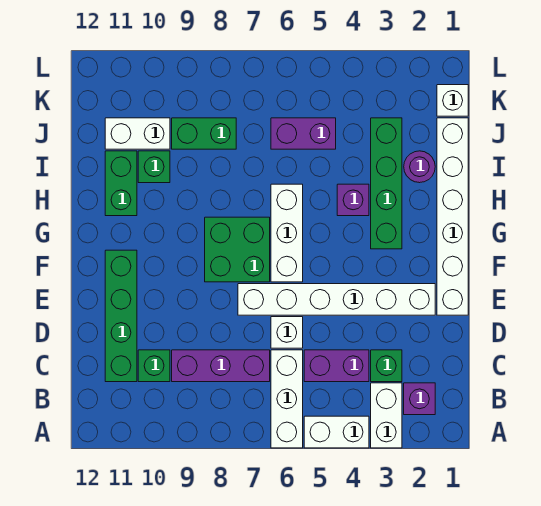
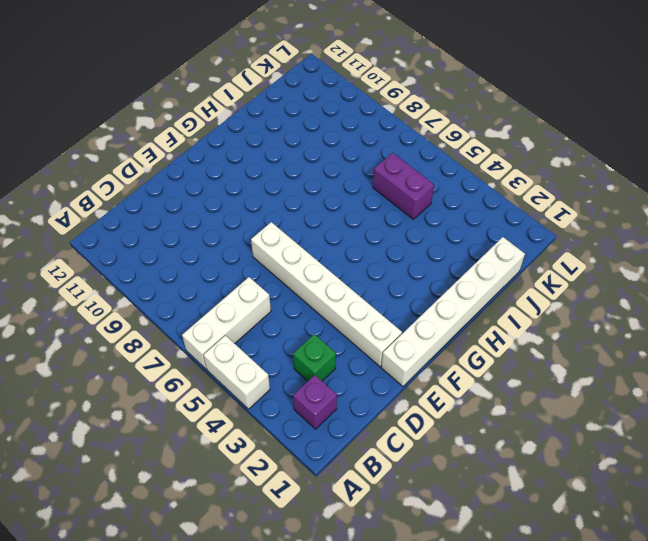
none -> white brick A3:B3 level 1
none -> purple brick C4:C5 level 1
none -> purple brick C7:C9 level 1

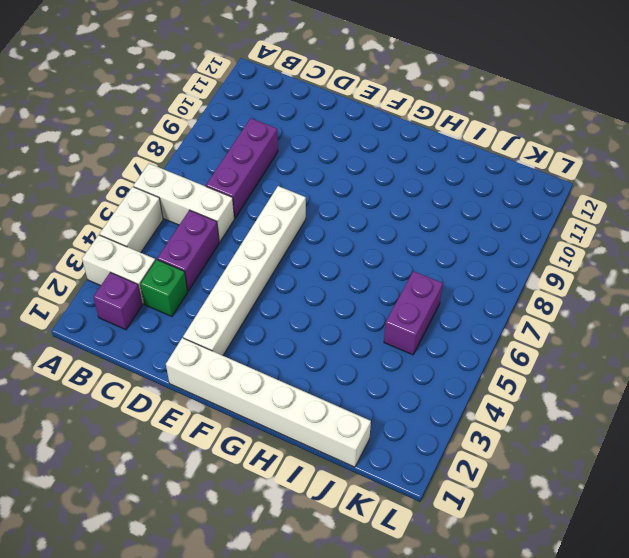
none -> green brick C10 level 1
none -> green brick C11:F11 level 1
none -> white brick D6 level 1

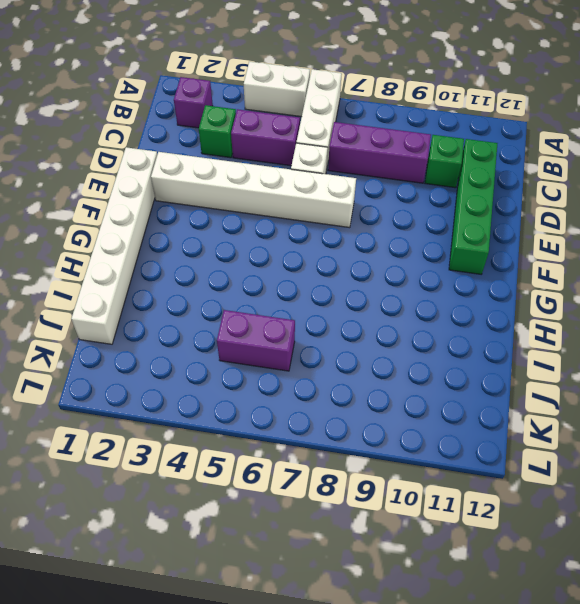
none -> white brick A3:B3 level 1
none -> white brick F6:H6 level 1
none -> green brick F7:G8 level 1

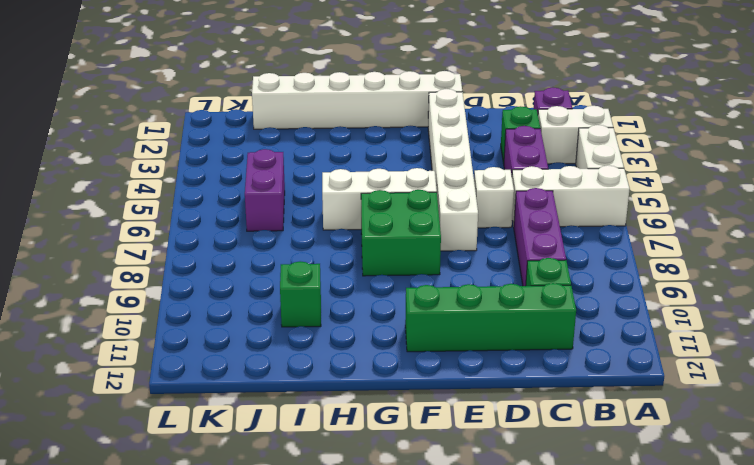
none -> green brick G3:J3 level 1
none -> purple brick H4 level 1
none -> green brick H11:I11 level 1

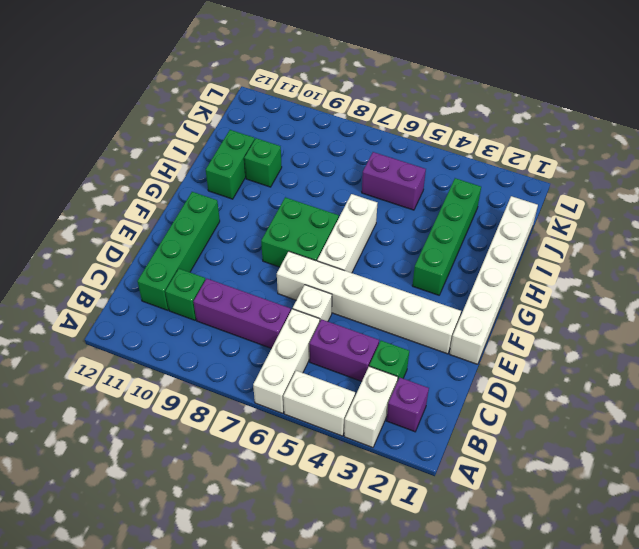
none -> purple brick H4 level 1
none -> purple round brick I2 level 1
none -> green brick J8:J9 level 1

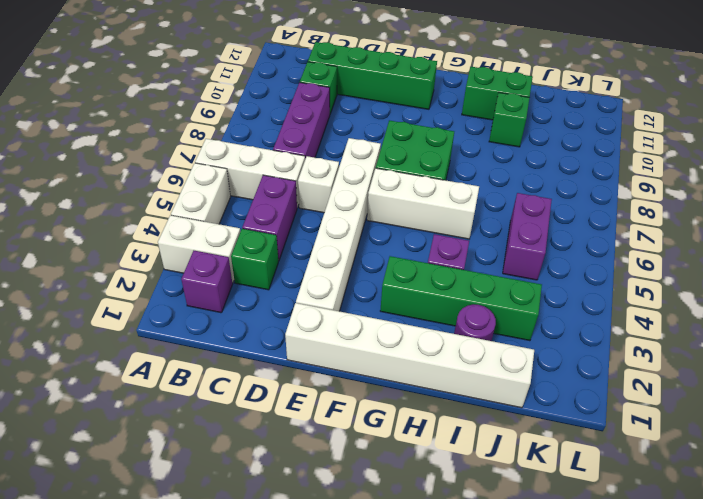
none -> green brick J8:J9 level 1
none -> white brick J10:J11 level 1
none -> white brick K1 level 1

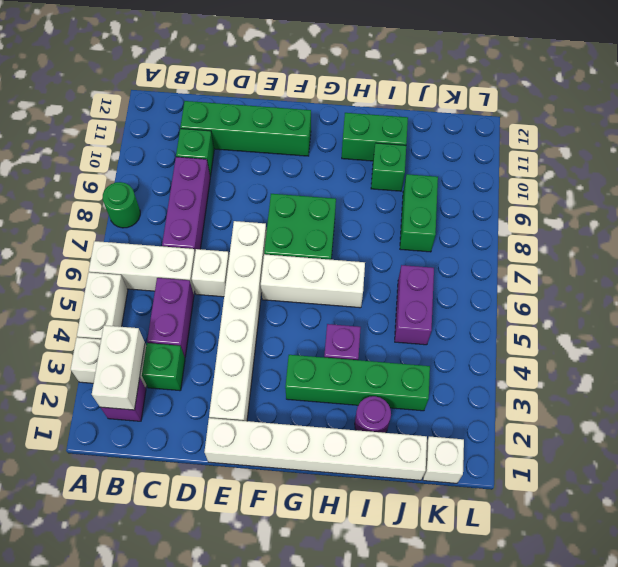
green round brick A8 level 1 -> none
white brick B2:B3 level 2 -> white brick J10:J11 level 1

